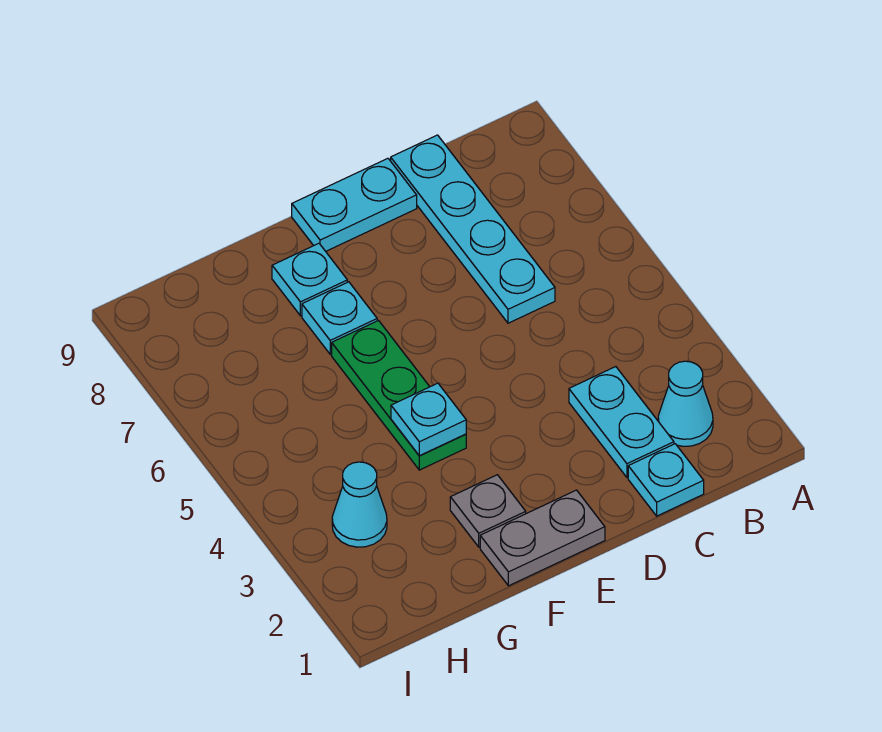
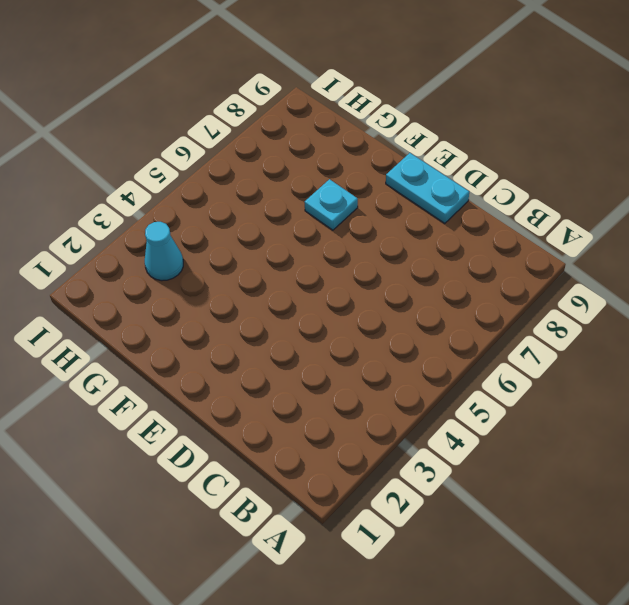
none -> cyan cone B2 level 1
none -> cyan plate C1 level 1
none -> cyan plate C2:C3 level 1

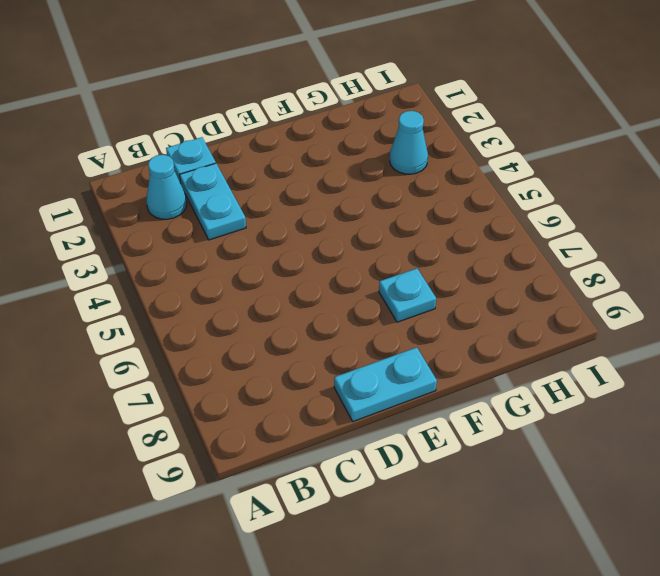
none -> cyan plate C6:C9 level 1
none -> grey plate E1:F1 level 1
none -> grey plate F2 level 1

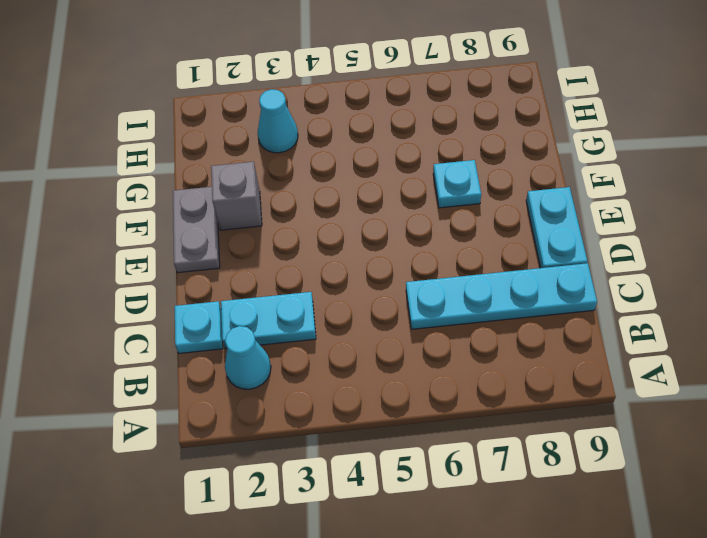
grey brick F2 level 1 -> grey plate F2 level 1
none -> green plate F4:F6 level 1
none -> cyan plate F8 level 1
none -> cyan plate F4 level 2

